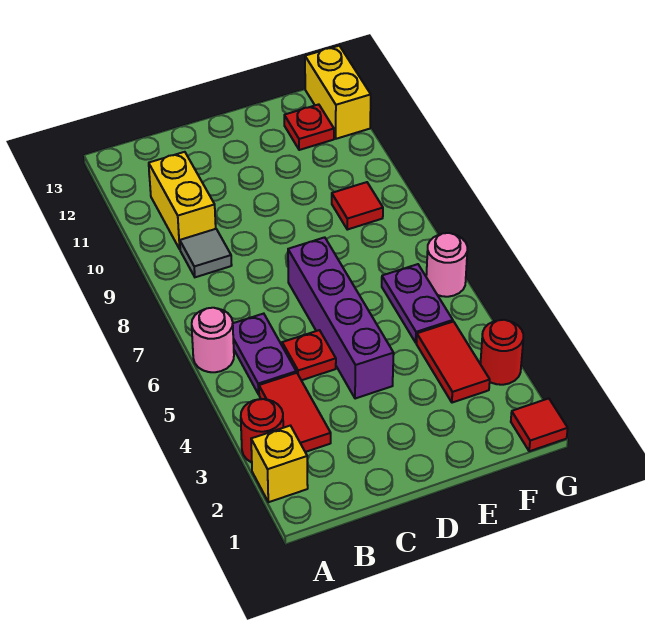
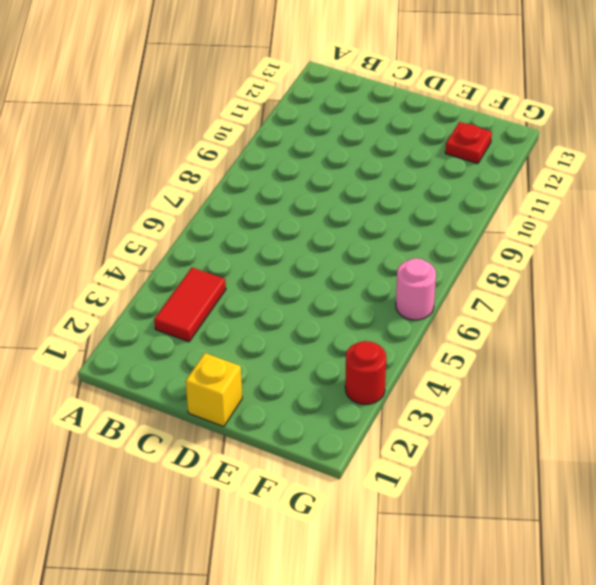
yellow brick D1 level 1 -> yellow brick A2 level 1
none -> red round brick A3 level 1
none -> pink round brick A6 level 1
none -> purple plate B5:B6 level 1

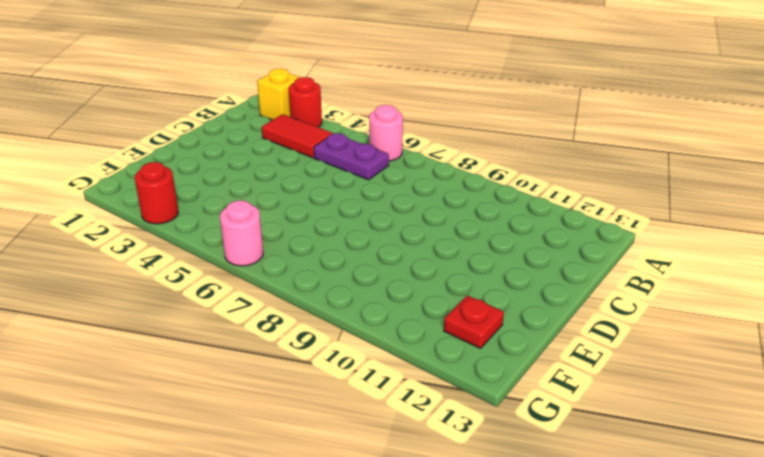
none -> grey tile B9 level 1
none -> yellow brick B10:B11 level 1
none -> red plate C5 level 1

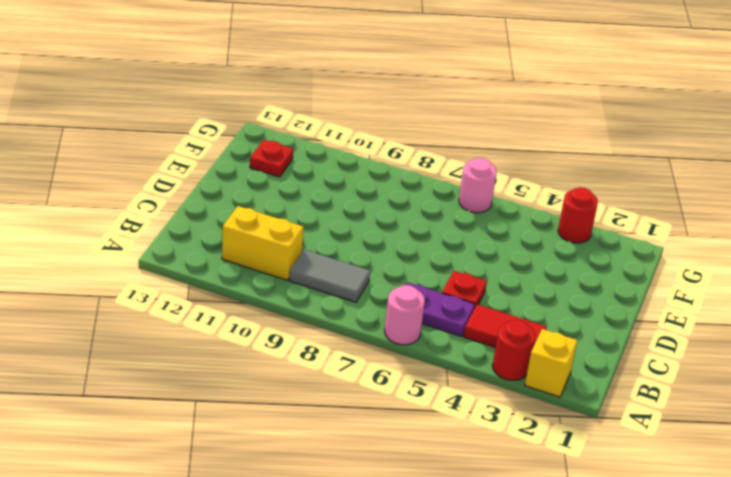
grey tile B8:B9 level 1 -> grey tile B9 level 1
none -> purple brick D4:D7 level 1
none -> red tile F3:F4 level 1
none -> purple plate F5:F6 level 1

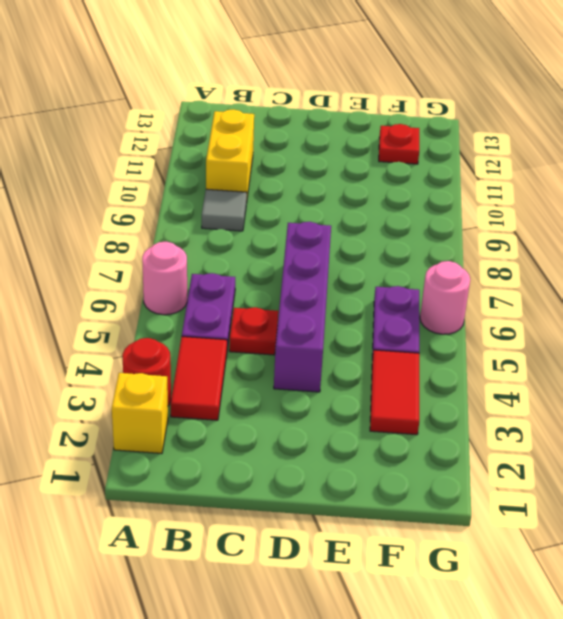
none -> red tile F9 level 1
none -> red tile G1 level 1
none -> red round brick G3 level 1

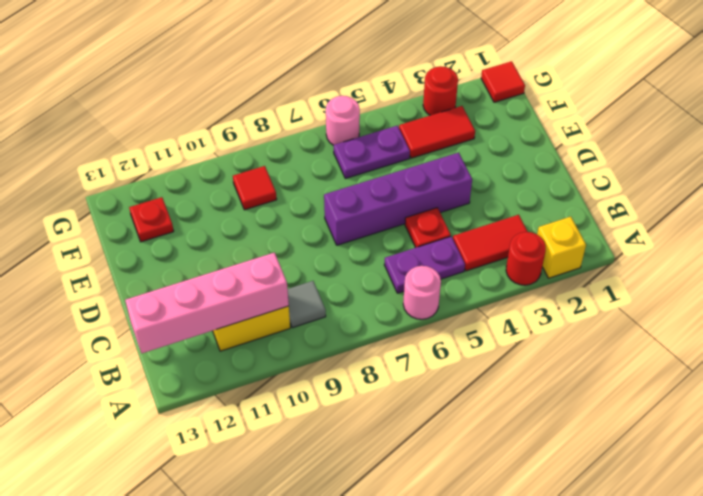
pink brick B10:B13 level 2 -> none
none -> yellow brick G12:G13 level 1

